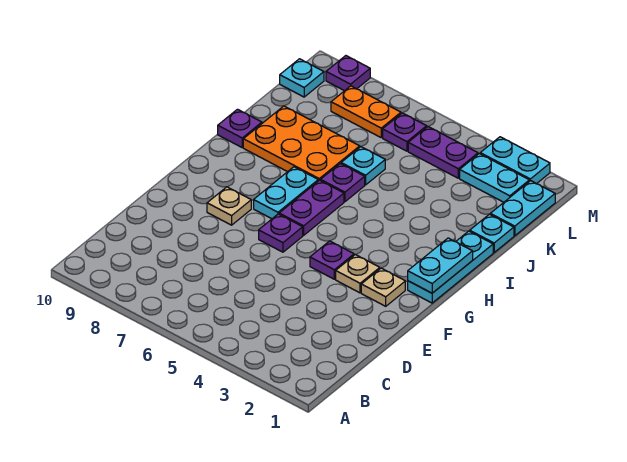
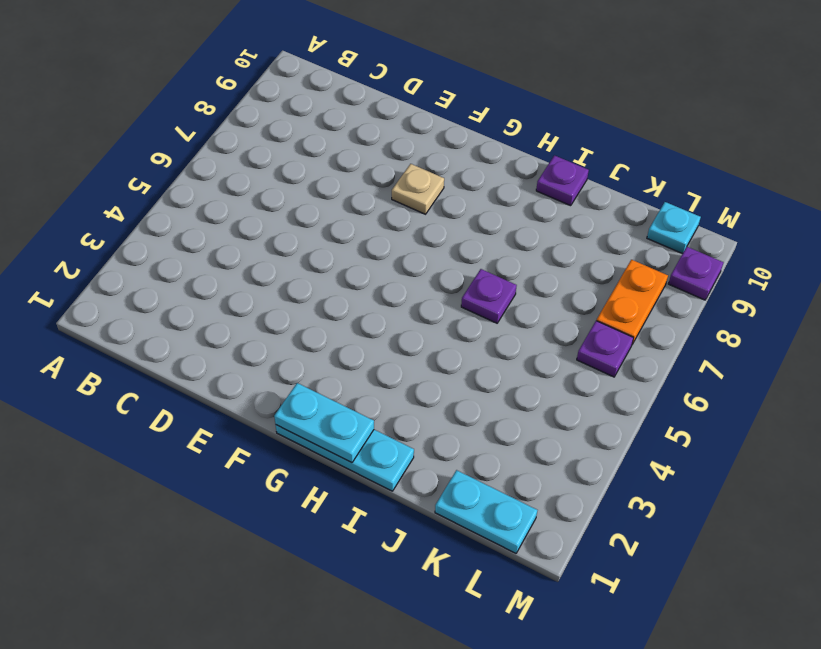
none -> tan plate F2 level 1
none -> tan plate F3 level 1
none -> purple plate F4 level 1

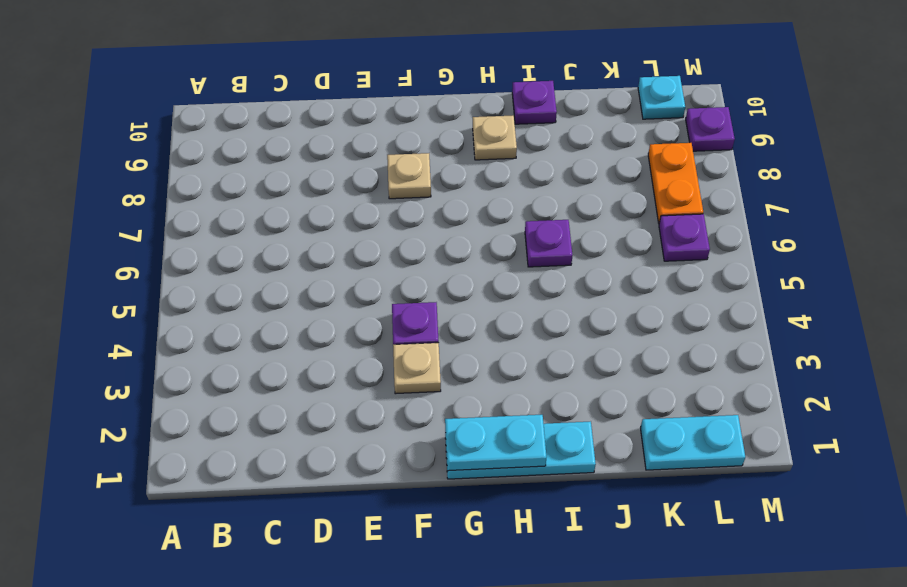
tan plate H9 level 1 -> tan plate F2 level 1
none -> purple plate F6 level 1
none -> purple plate G6:H6 level 1
none -> cyan plate G7:H7 level 1

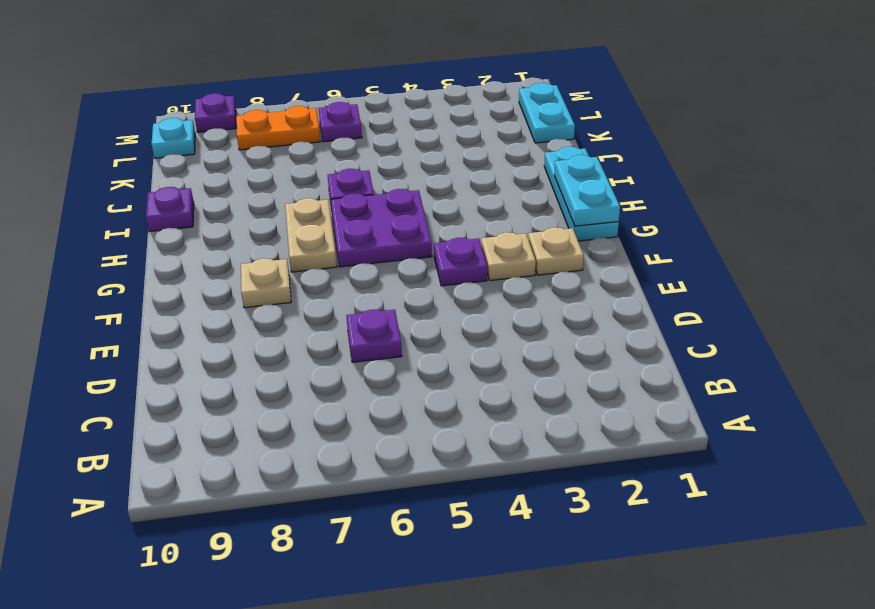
purple plate D6 level 1 -> purple plate F6 level 1
purple plate G5:H6 level 1 -> purple plate G6:H6 level 1
tan plate G7:H7 level 1 -> cyan plate G7:H7 level 1
none -> orange plate I7:J9 level 1
none -> cyan plate J1 level 1
none -> cyan plate J6 level 1

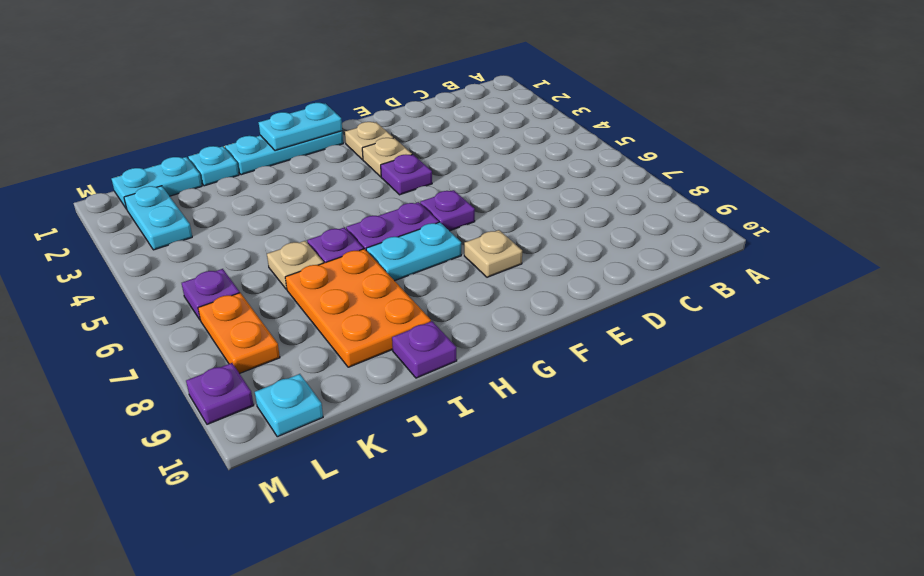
tan plate J6 level 1 -> cyan plate J6 level 1
none -> purple plate L4:L5 level 1
none -> cyan plate M2:M3 level 1

